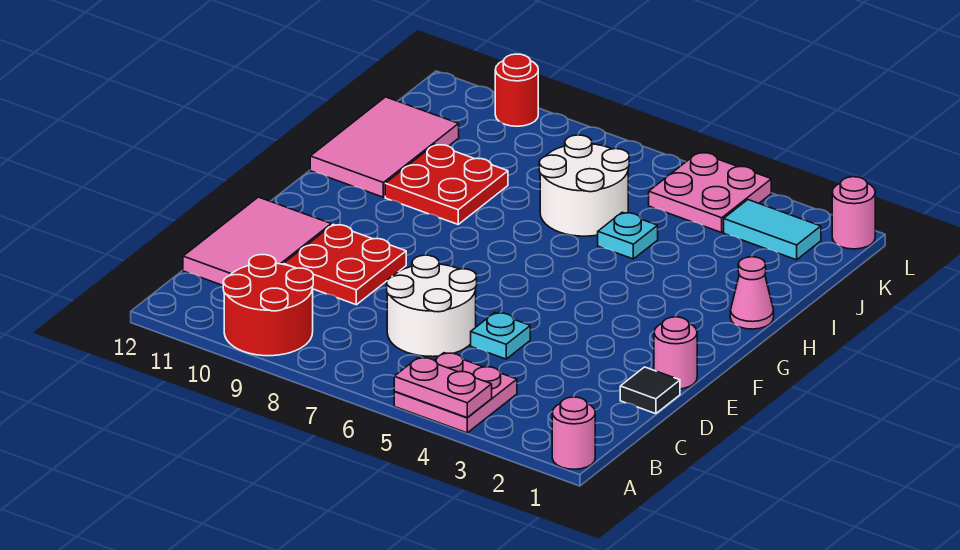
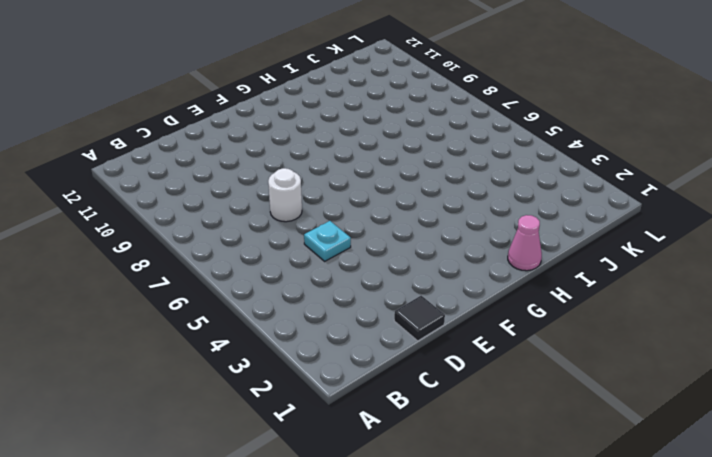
white round brick D7 level 1 -> white round brick C6:D7 level 1
none -> pink round brick A1 level 1
none -> pink plate A4:B5 level 1
none -> red round brick A9:B10 level 1

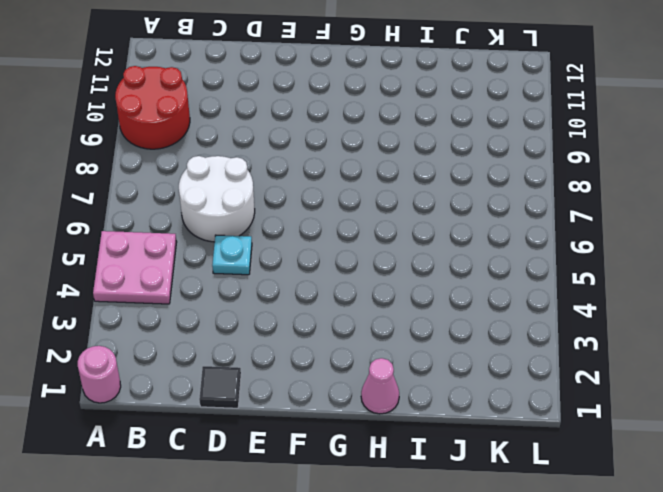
none -> pink tile C11:E12 level 1
none -> red plate D9:E10 level 1
none -> pink round brick E1 level 1

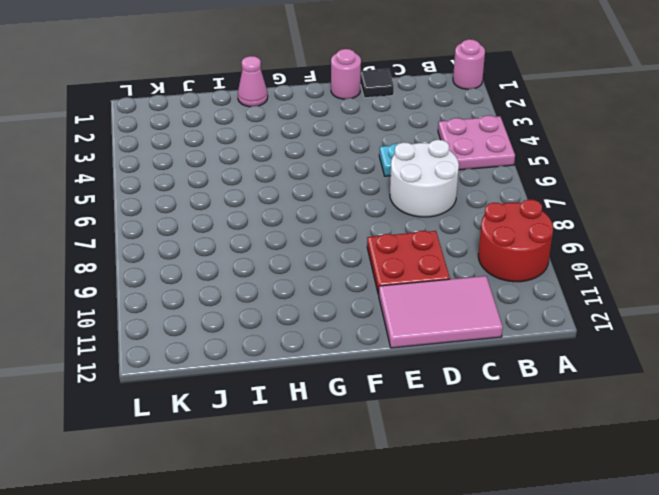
none -> red plate H9:I10 level 1
none -> pink tile H11:J12 level 1
none -> cyan plate I5 level 1

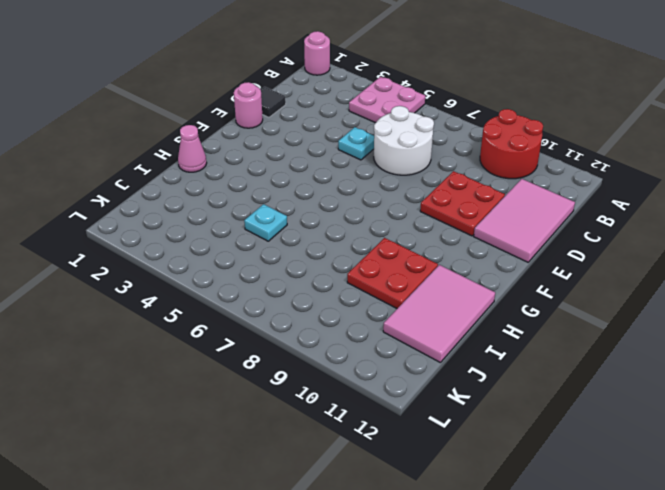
none -> white round brick I6:J7 level 1
none -> cyan tile K2:K3 level 1
none -> pink plate K4:L5 level 1

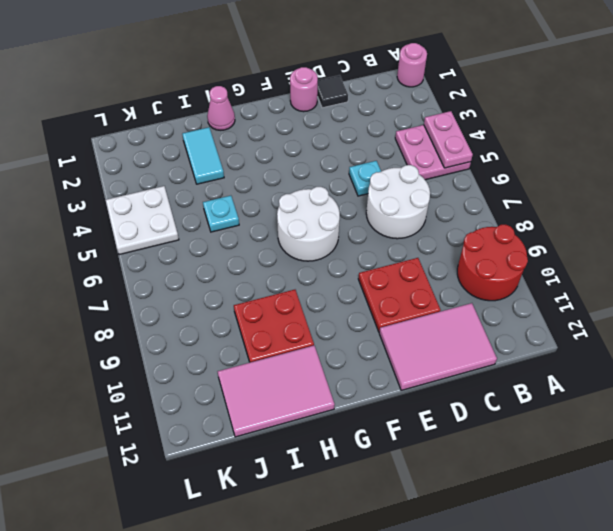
white round brick F6:G7 level 1 -> white round brick I6:J7 level 1
cyan tile I2:I3 level 1 -> cyan tile K2:K3 level 1
white plate K4:L5 level 1 -> pink plate K4:L5 level 1
none -> pink round brick L1 level 1
none -> red round brick L10 level 1

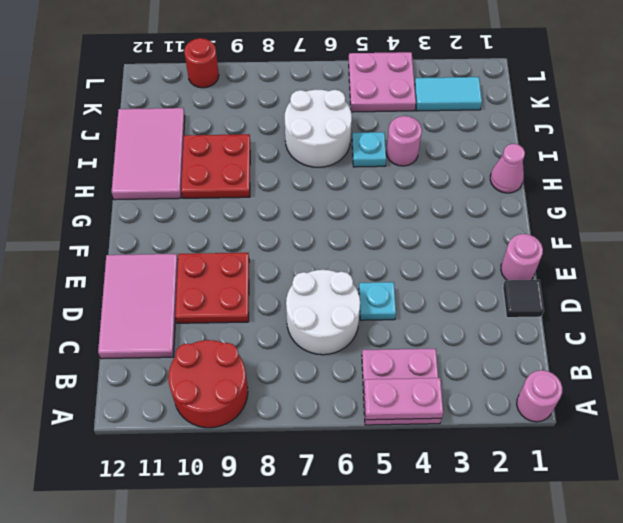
pink round brick I4 level 1 -> pink round brick L1 level 1

